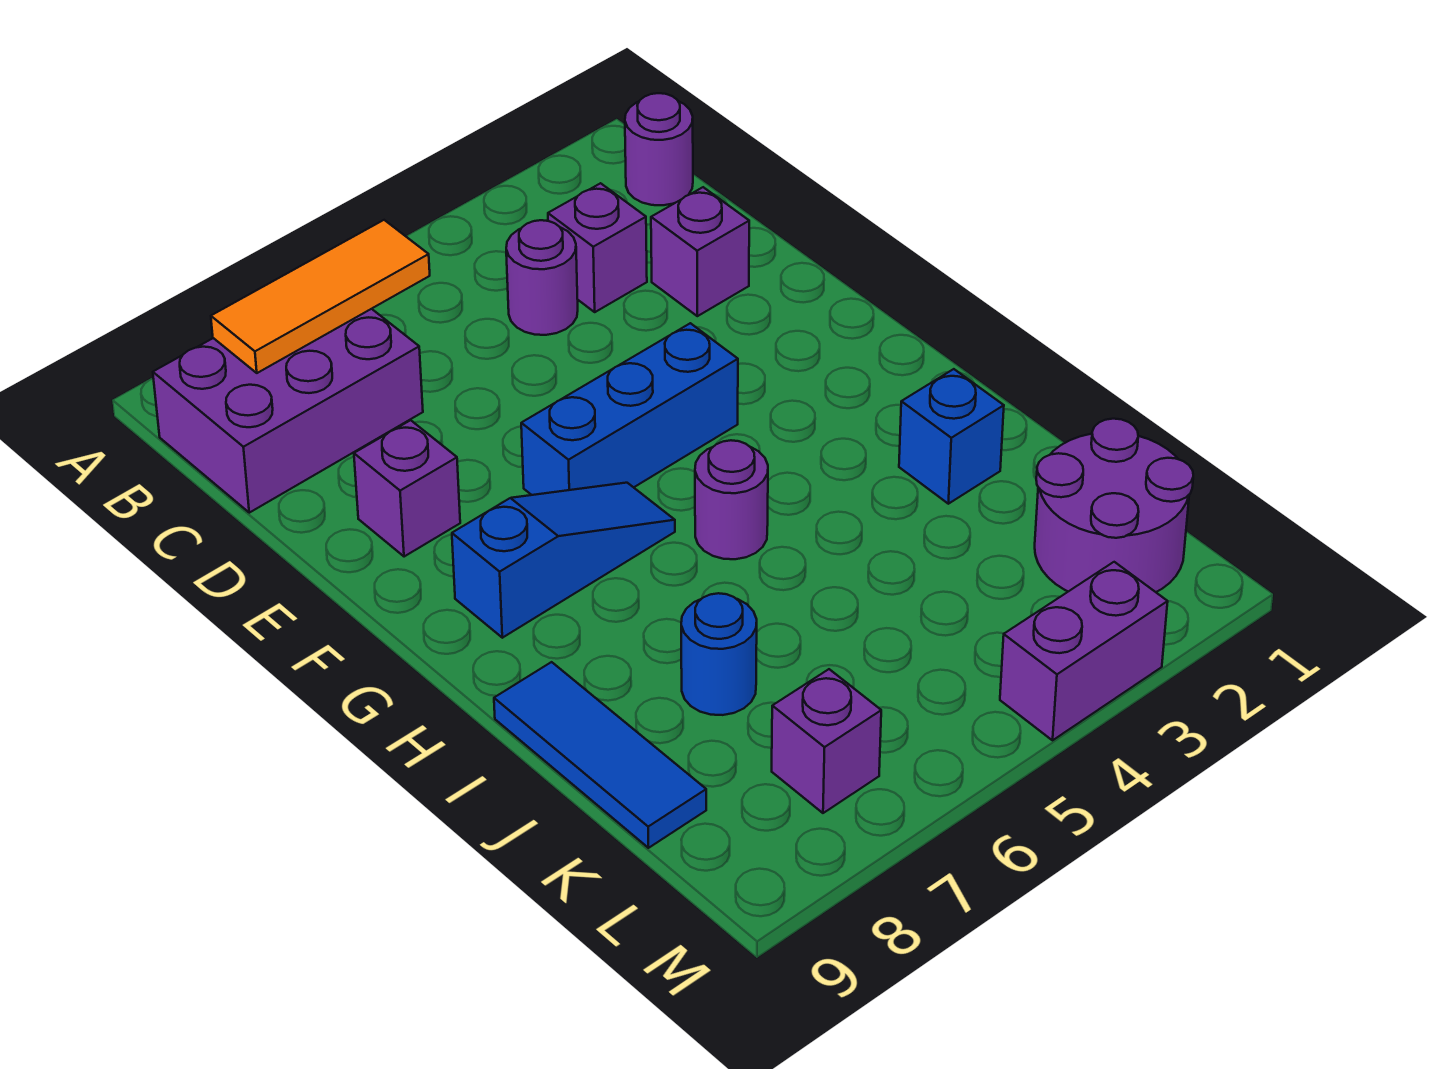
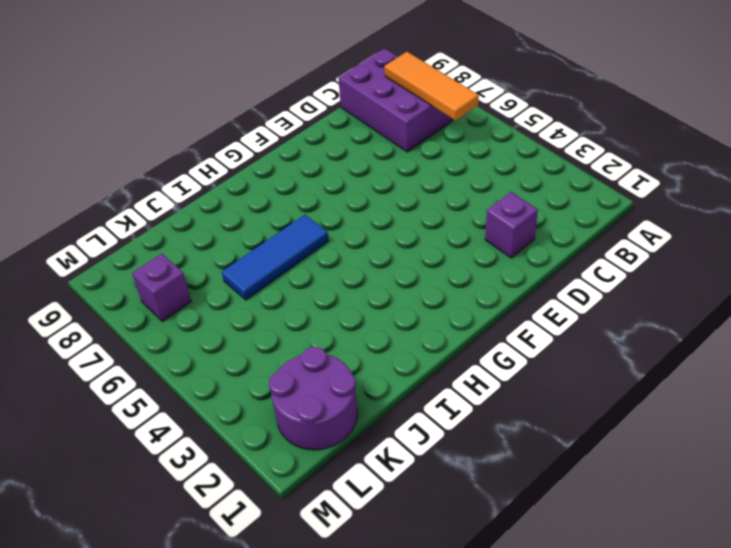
blue tile H6:J6 level 1 -> blue tile I9:K9 level 1
none -> purple round brick B1 level 1
none -> purple brick C3 level 1
none -> purple round brick C4 level 1

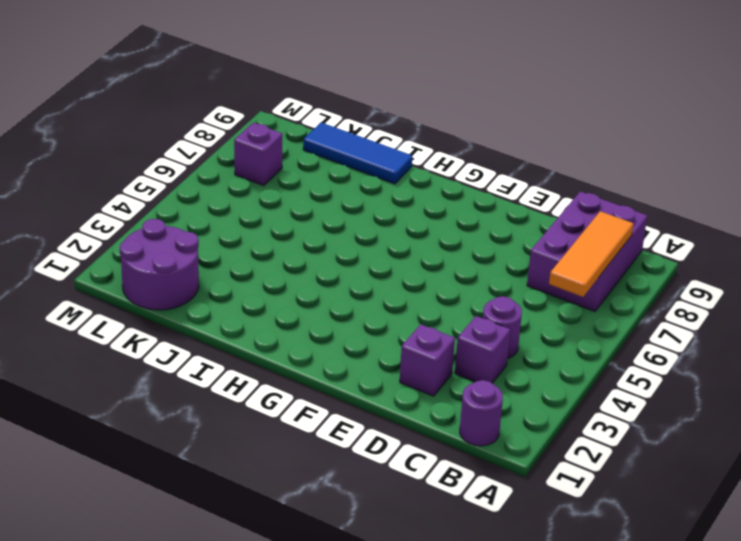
none -> purple brick E8 level 1
none -> blue brick F4:F6 level 1
none -> blue slope G6:G8 level 1 top 8

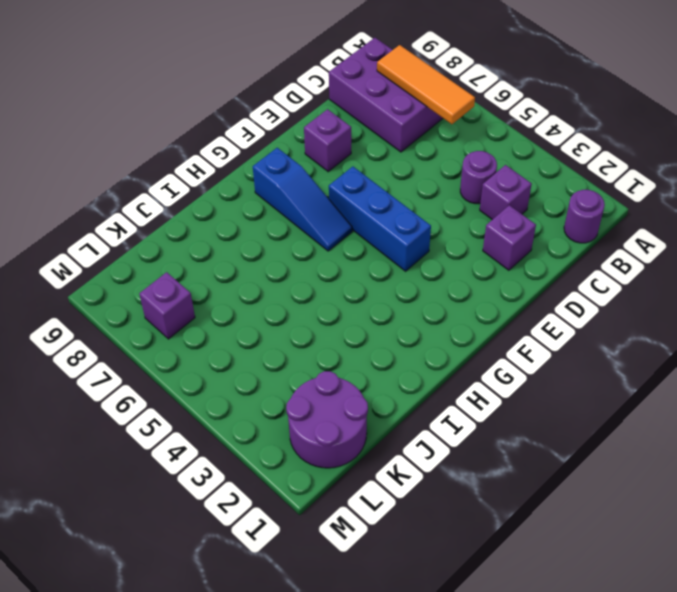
none -> purple round brick H5 level 1
none -> blue brick I2 level 1
none -> blue tile I9:K9 level 1

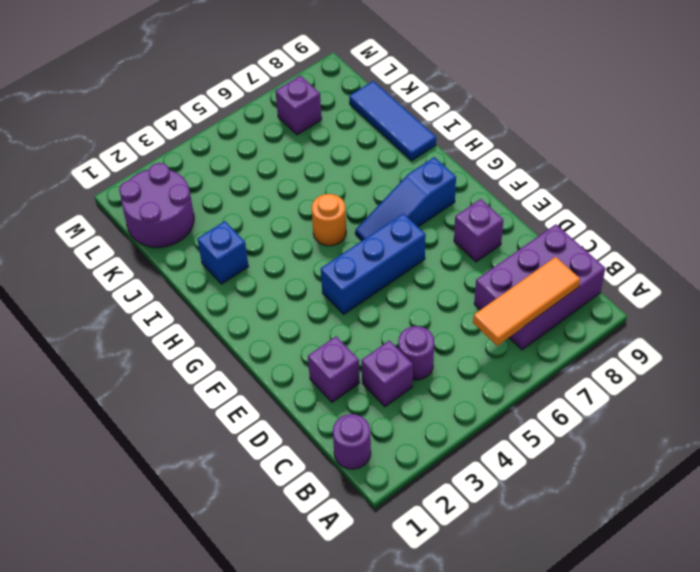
orange round brick H5 level 1 -> purple round brick H5 level 1
none -> blue round brick J7 level 1
none -> purple brick M3:M4 level 1

